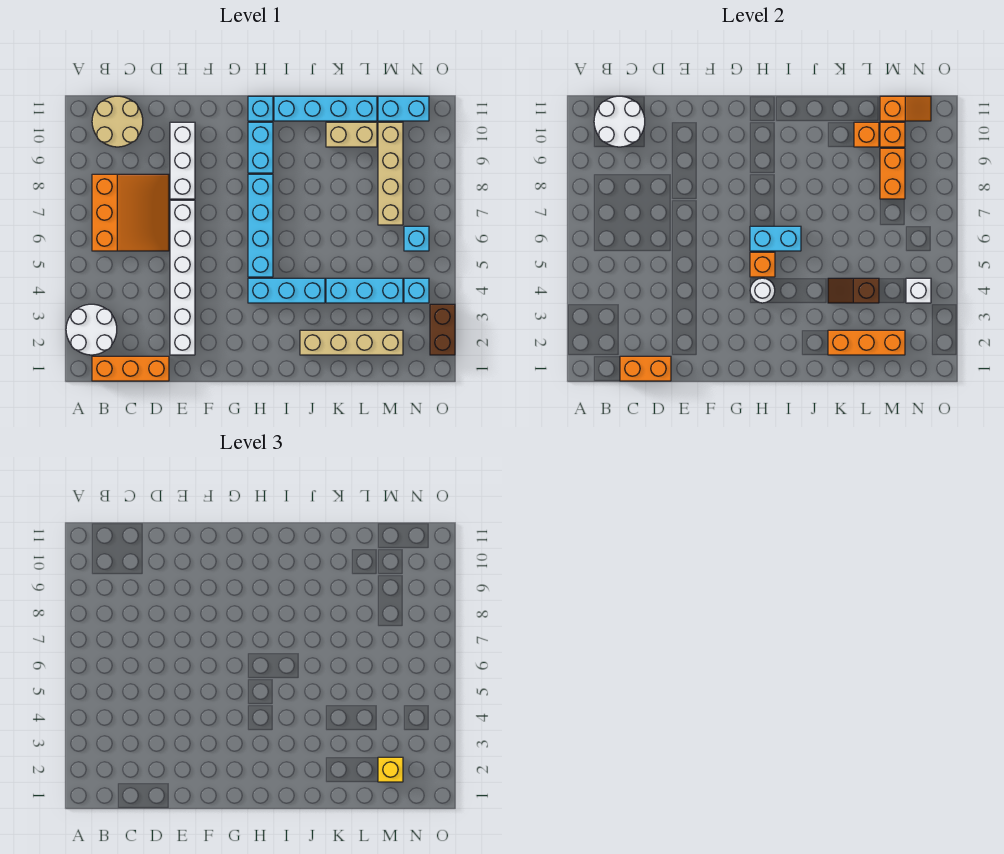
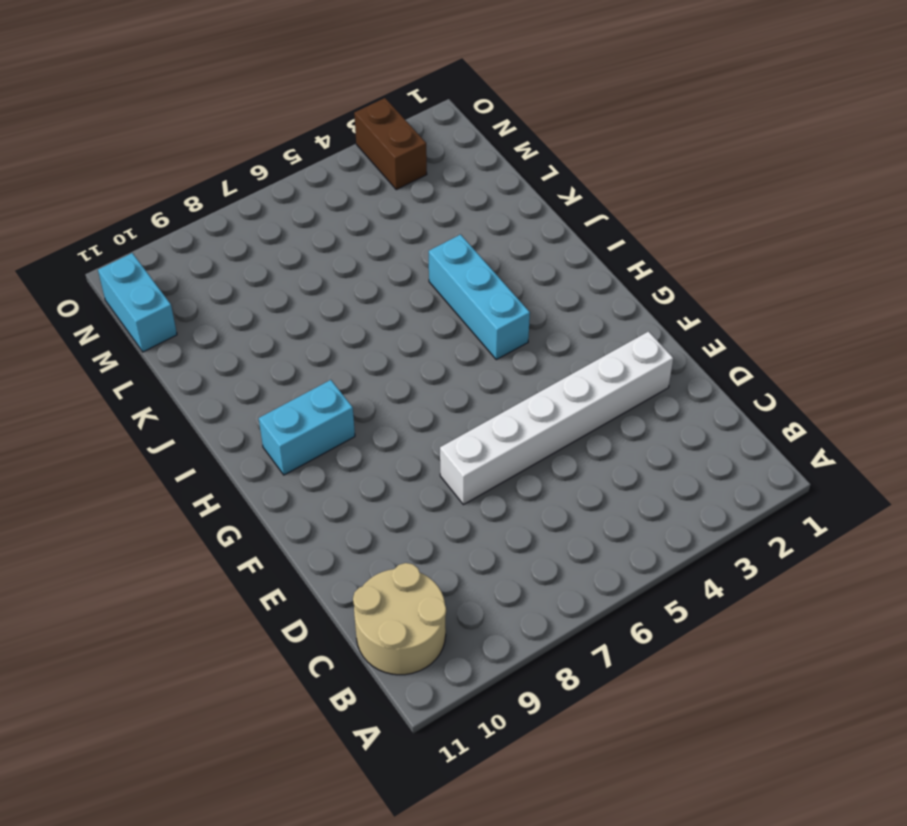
brown brick N3:O3 level 1 -> brown brick O2:O3 level 1
none -> white round brick A2:B3 level 1
none -> orange brick B1:D1 level 1
none -> orange slope B6:D8 level 1 top B
none -> white brick E8:E10 level 1

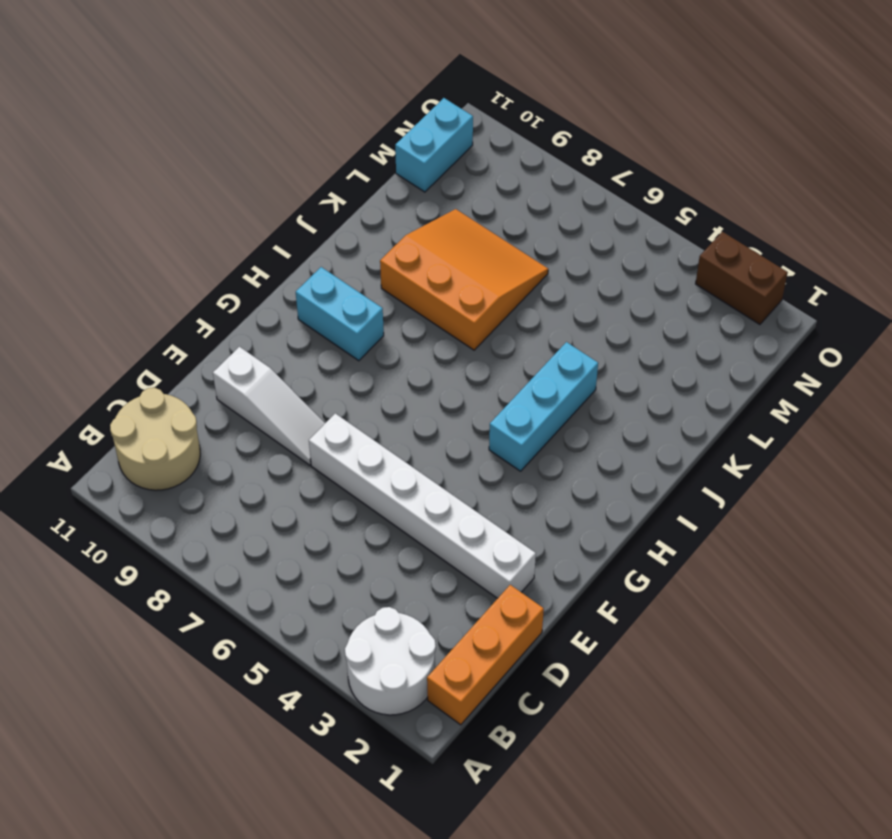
white slope E8:E10 level 1 top 10 -> white brick E8:E10 level 1
orange slope J7:L9 level 1 top J -> orange slope B6:D8 level 1 top B
none -> cyan brick H5:H8 level 1
none -> cyan brick H11 level 1
none -> cyan brick I11:L11 level 1
none -> tan brick J2:M2 level 1

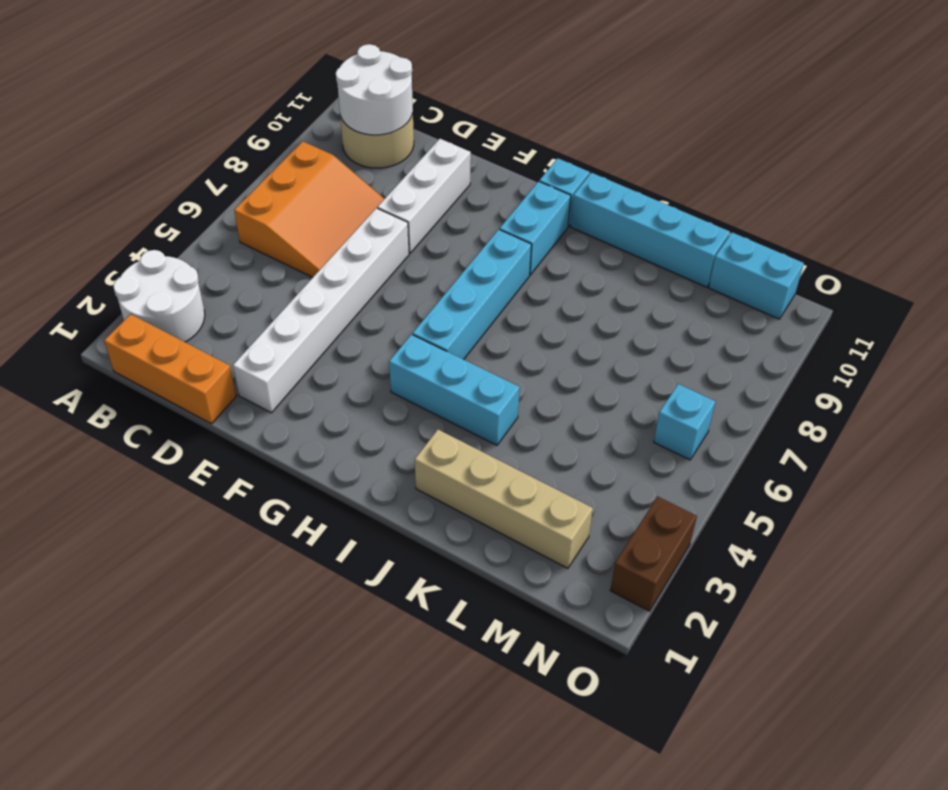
none -> cyan brick K4:M4 level 1
none -> tan brick K10:L10 level 1
none -> tan brick M7:M10 level 1
none -> cyan brick N4 level 1

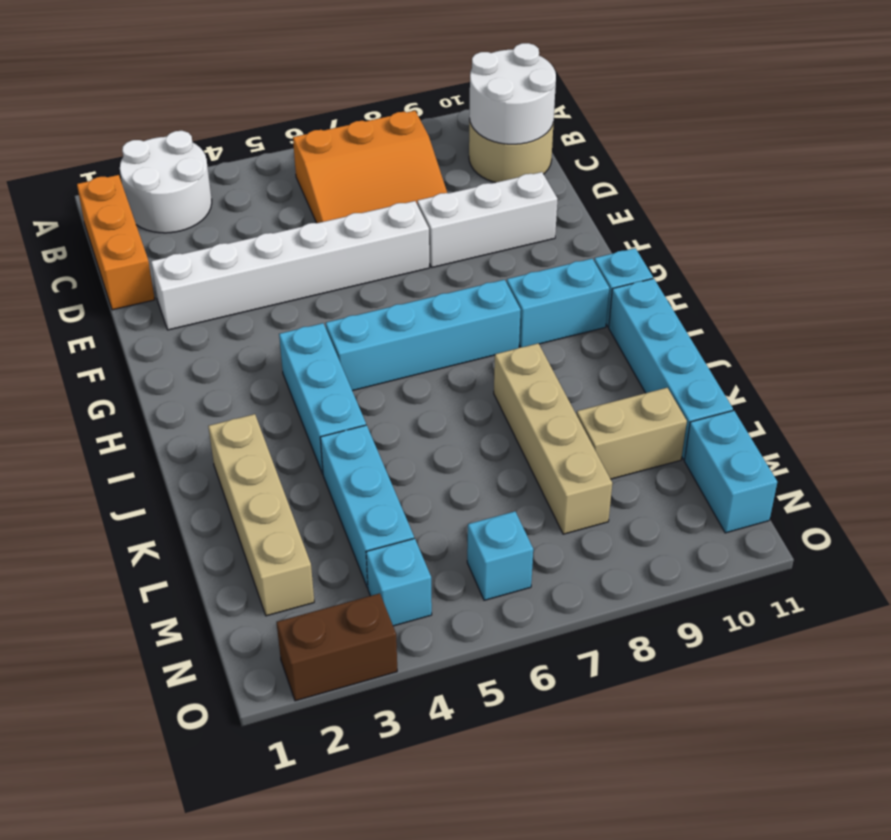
tan brick J8:M8 level 1 -> tan brick M7:M10 level 1
tan brick L9:L10 level 1 -> tan brick K10:L10 level 1
none -> orange brick C1:D1 level 2
none -> white round brick H4 level 2
none -> orange brick H5 level 2
none -> cyan brick H6:I6 level 2

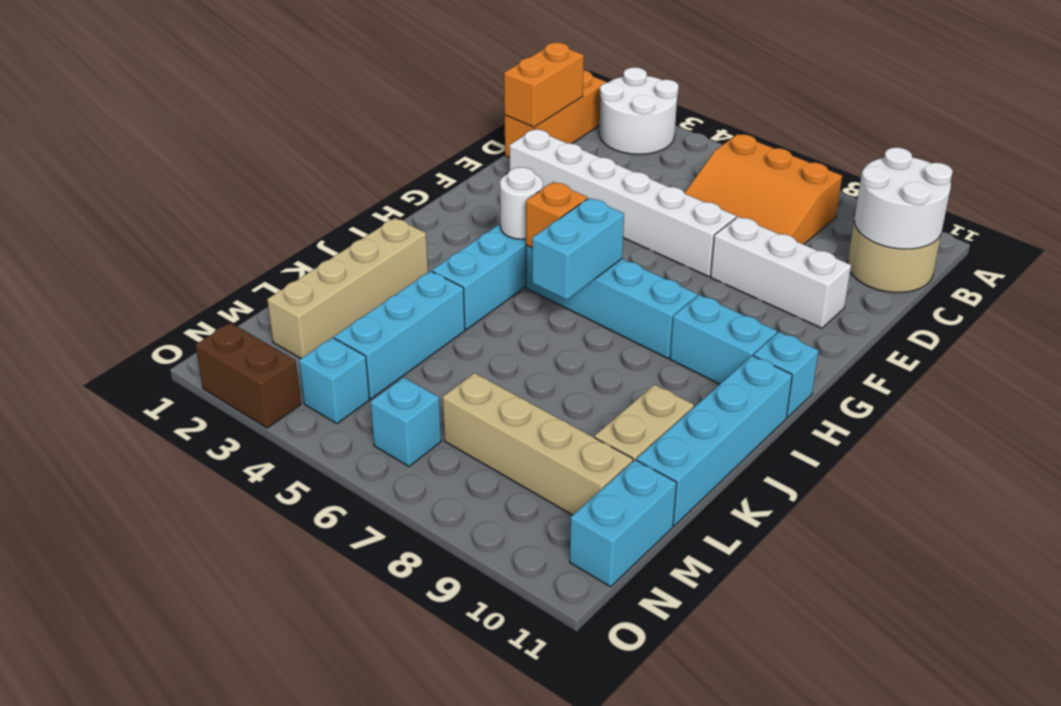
none -> orange brick K2:M2 level 2
none -> brown slope K4:L4 level 2 top L
none -> orange brick L10 level 2
none -> orange brick M8:M9 level 2

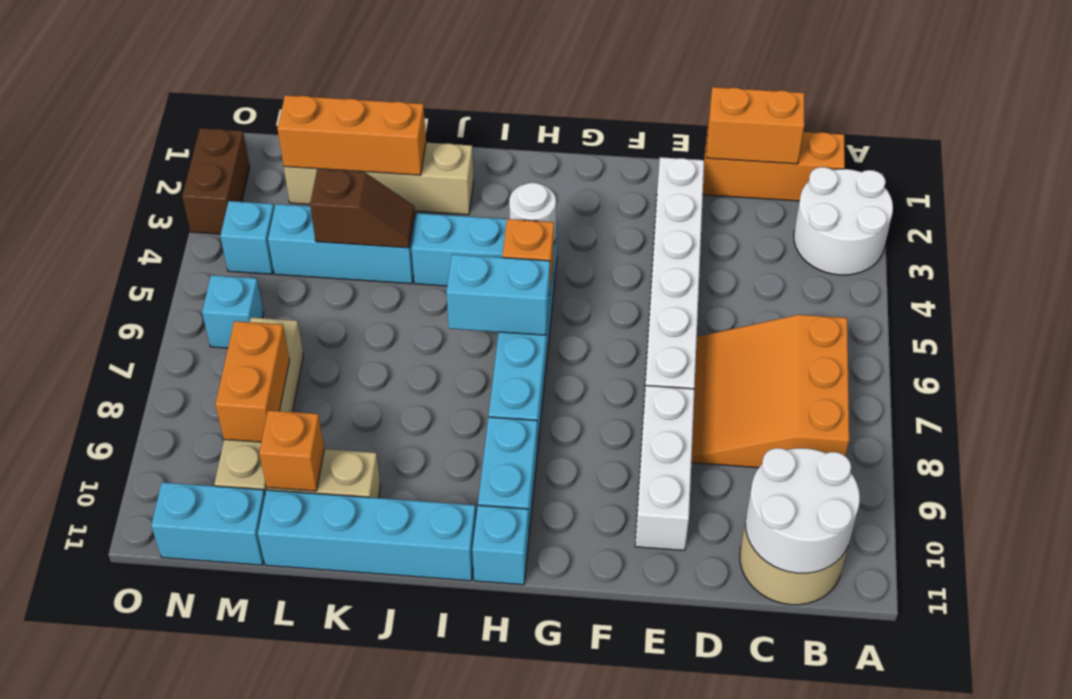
none -> orange brick M10 level 2
none -> orange slope M11:N11 level 2 top M
none -> white brick N4 level 2
none -> yellow brick M2 level 3

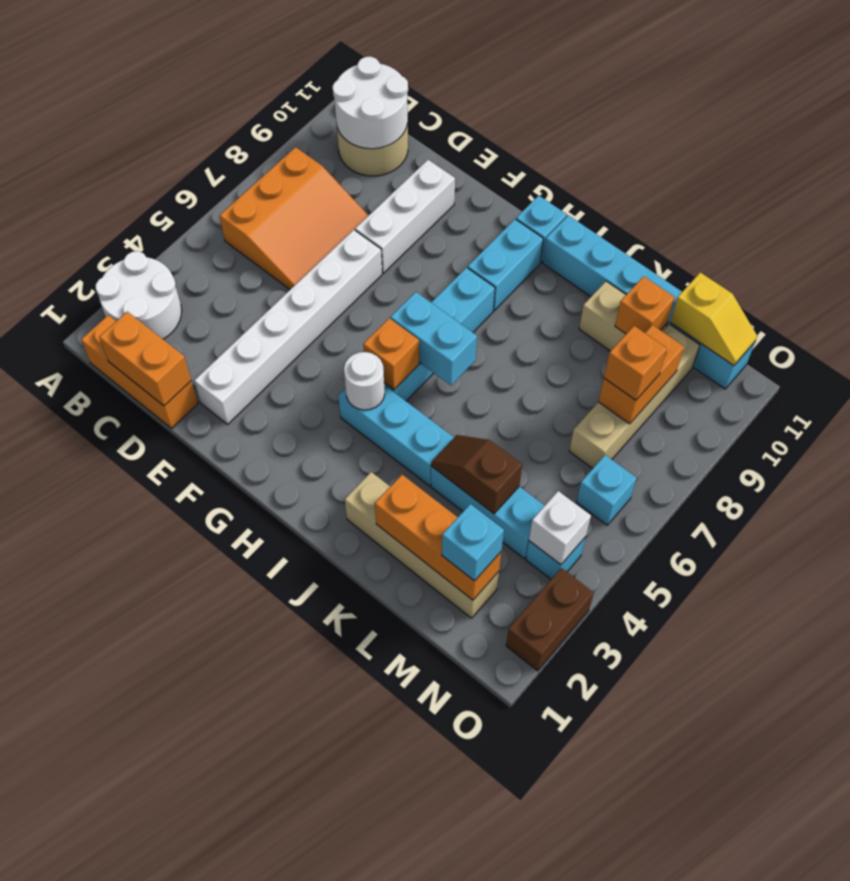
cyan brick M2 level 3 -> yellow brick M2 level 3
orange brick M8 level 3 -> orange brick M10 level 2
yellow slope M11:N11 level 2 top M -> orange slope M11:N11 level 2 top M

